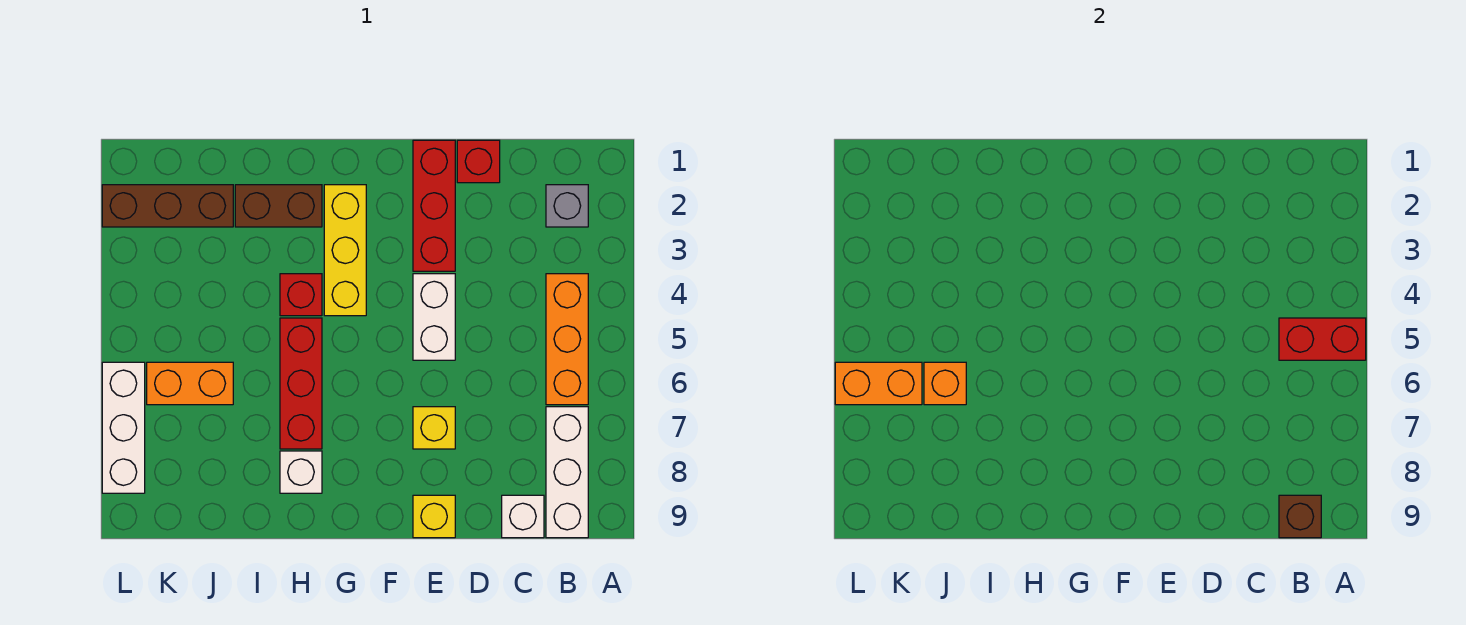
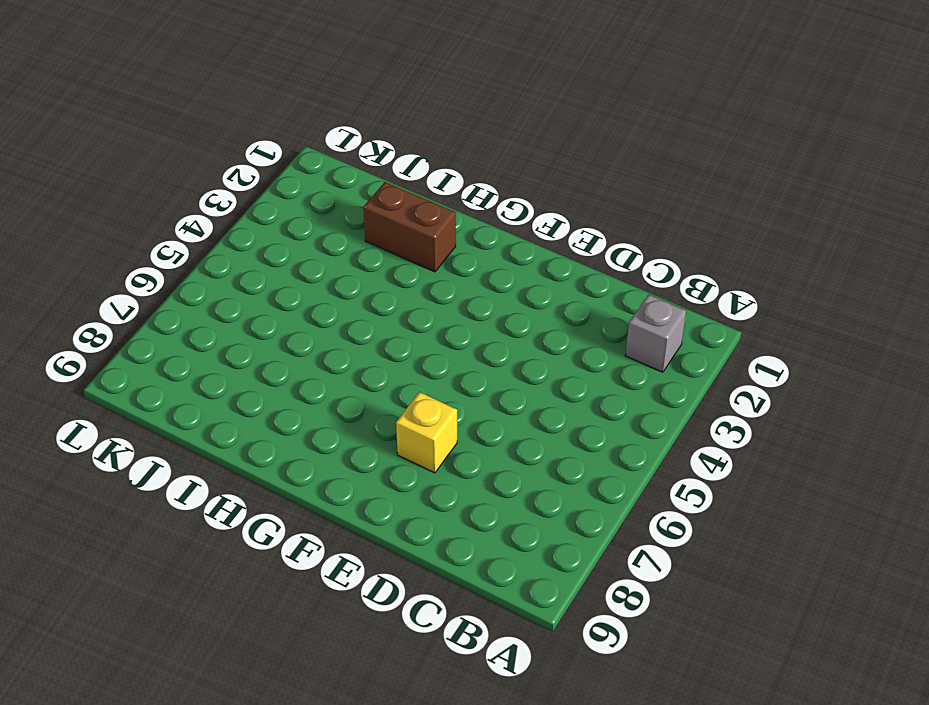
none -> orange brick B4:B6 level 1
none -> white brick B7:B9 level 1
none -> white brick C9 level 1

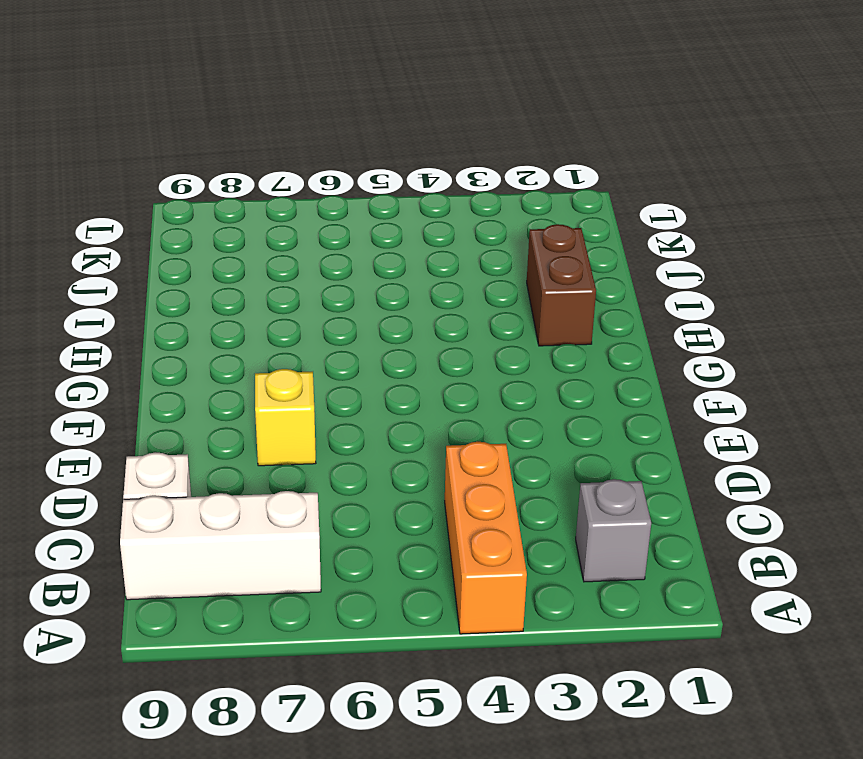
orange brick A4:C4 level 1 -> orange brick B4:B6 level 1
none -> red brick D1 level 1
none -> red brick E1:E3 level 1
none -> white brick E4:E5 level 1

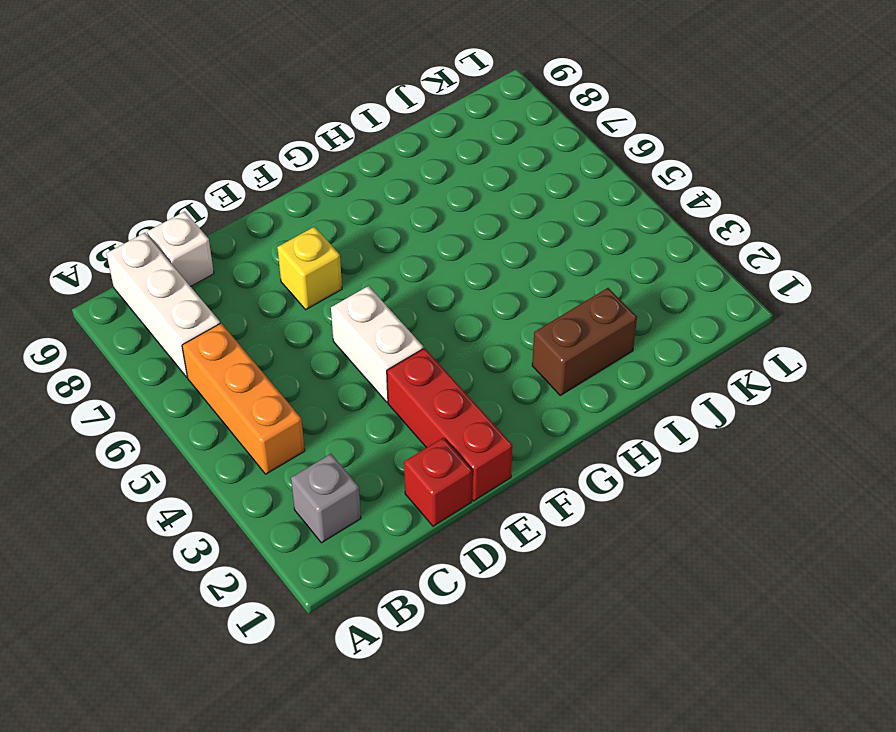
none -> yellow brick E9 level 1
none -> yellow brick G2:G4 level 1
none -> red brick H4 level 1

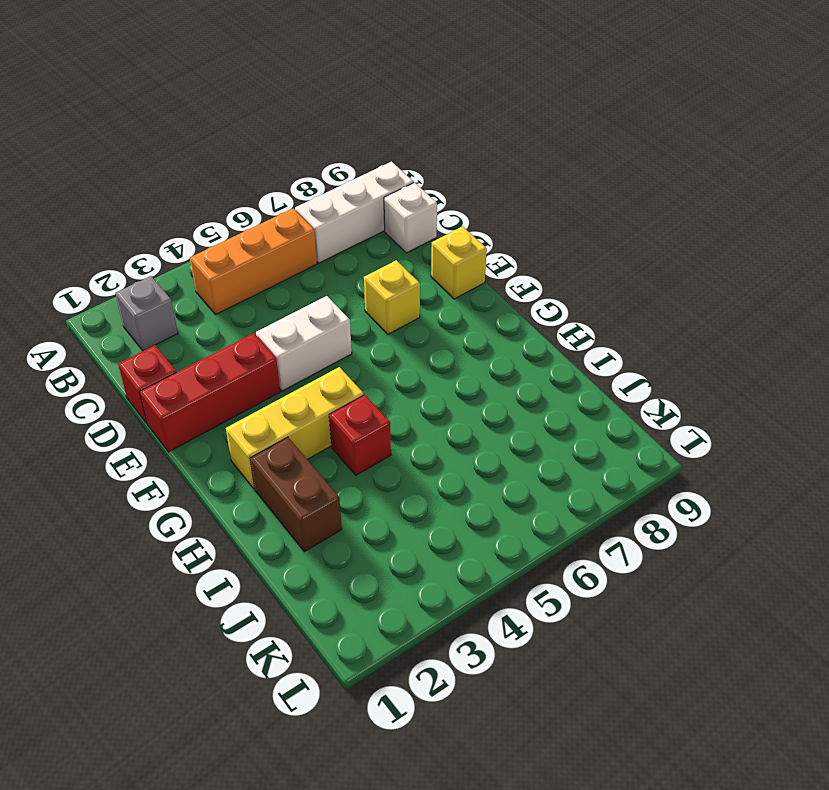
none -> red brick H5:H7 level 1
none -> white brick H8 level 1
none -> brown brick J2:L2 level 1

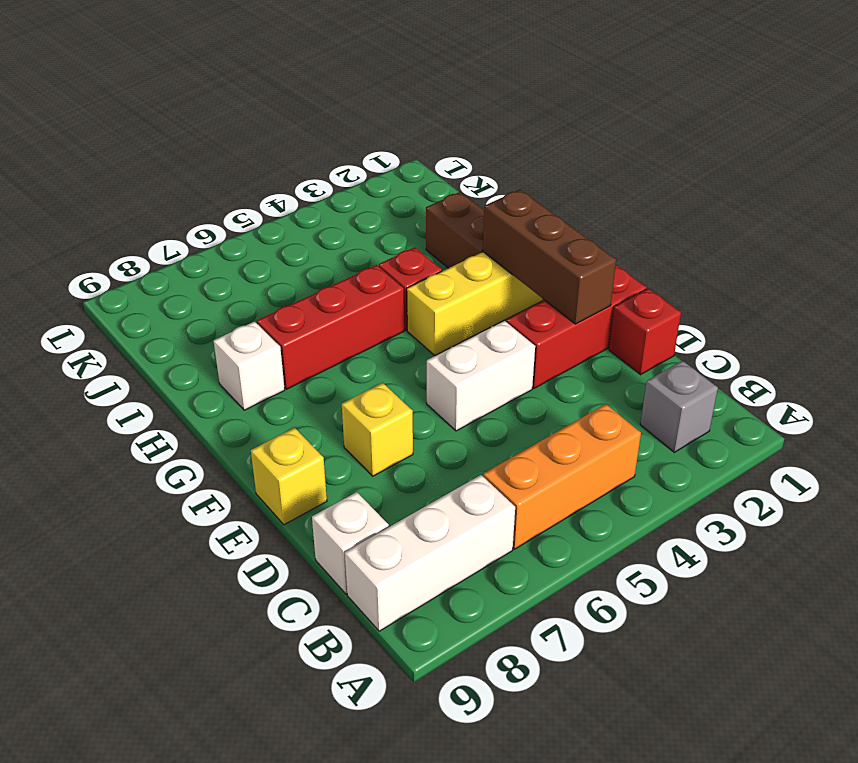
brown brick E2:G2 level 2 -> brown brick J2:L2 level 1
none -> orange brick J6:K6 level 1
none -> white brick L6:L8 level 1
none -> red brick A5:B5 level 2

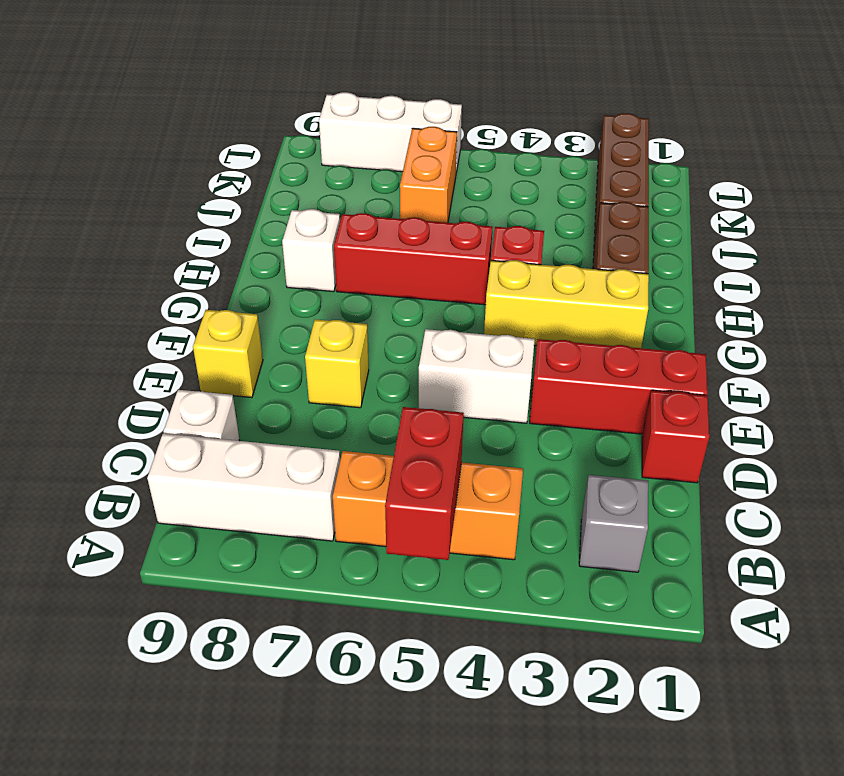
none -> brown brick B9 level 2
none -> orange brick J6 level 2
none -> orange brick K6:L6 level 2

